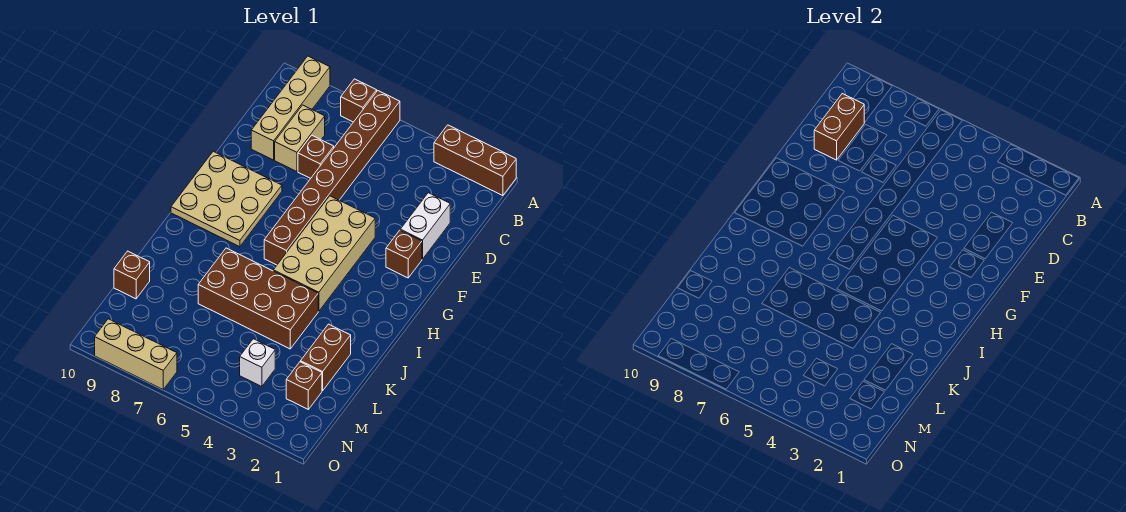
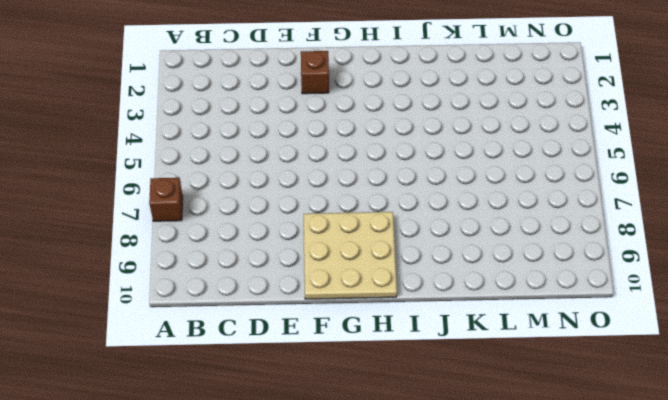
none -> brown brick A1:A3 level 1
none -> brown brick A6:H6 level 1
none -> tan brick A9:D9 level 1

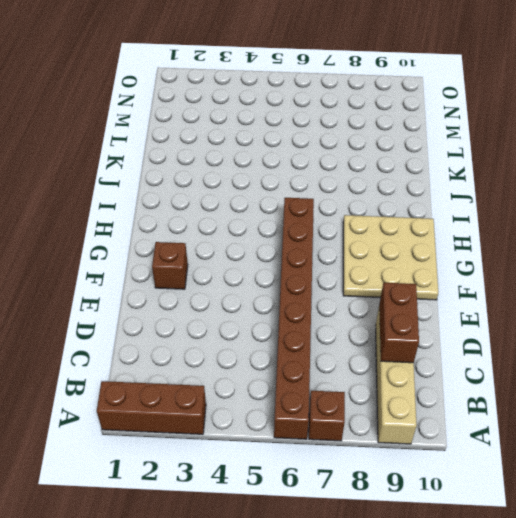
none -> tan brick C8:D8 level 1
none -> white brick D2:E2 level 1
none -> brown brick D7 level 1

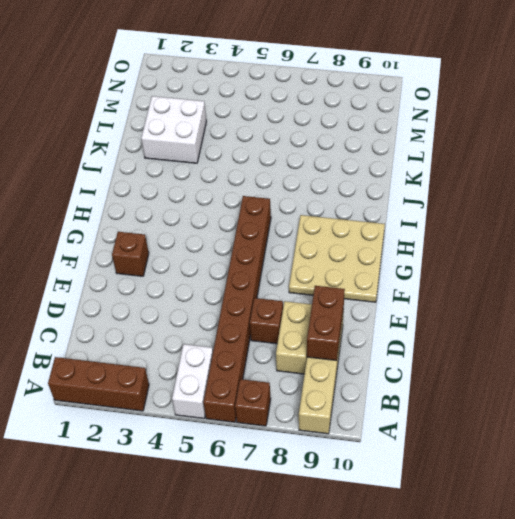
white brick A5:B5 level 1 -> white brick D2:E2 level 1
white brick K2:L3 level 1 -> brown brick K2:L2 level 1
none -> tan brick F4:I5 level 1
none -> brown brick J4:K7 level 1
none -> brown brick L10 level 1

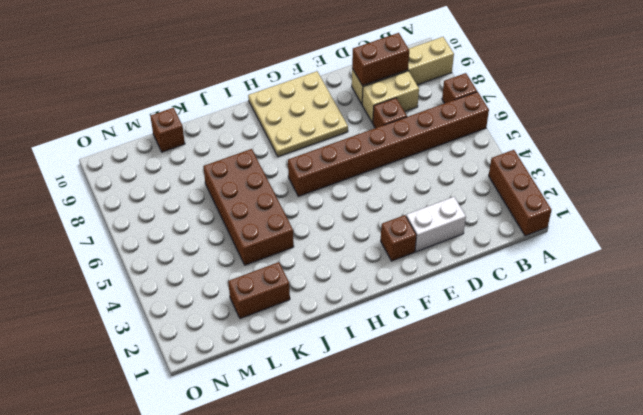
none -> tan brick F4:I5 level 1
none -> brown brick M2 level 1
none -> white brick M4 level 1

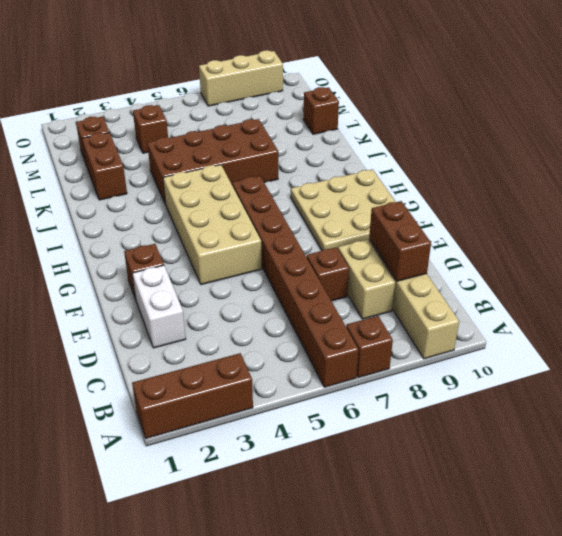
brown brick M4 level 1 -> white brick M4 level 1

